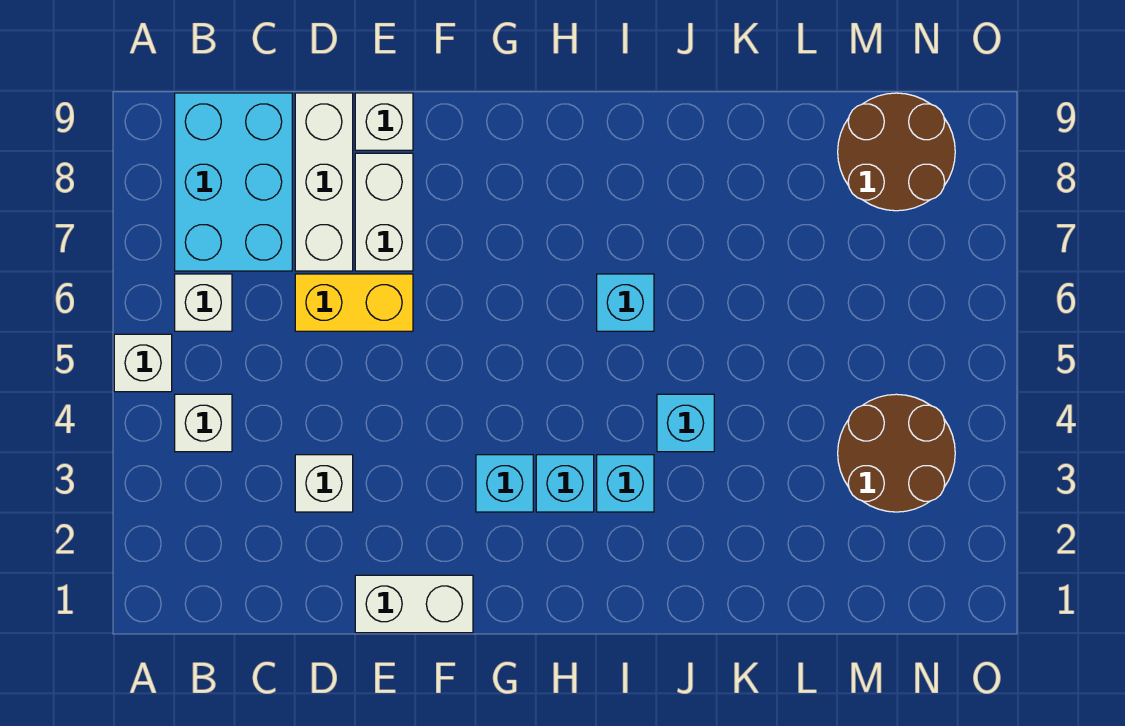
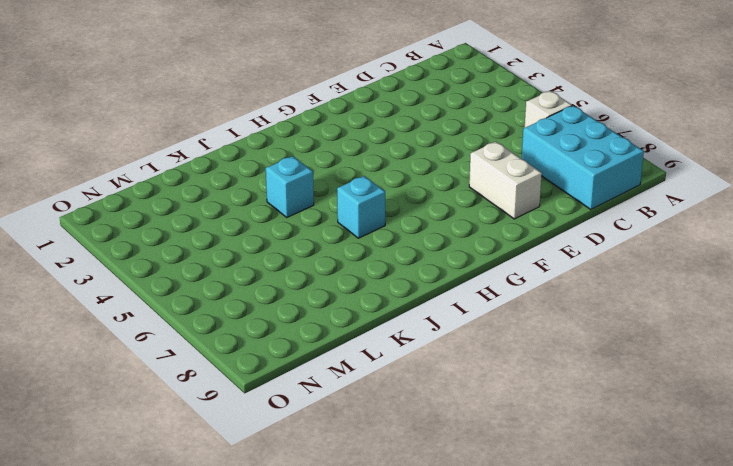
none -> white brick A5 level 1
none -> white brick B4 level 1
none -> white brick D3 level 1

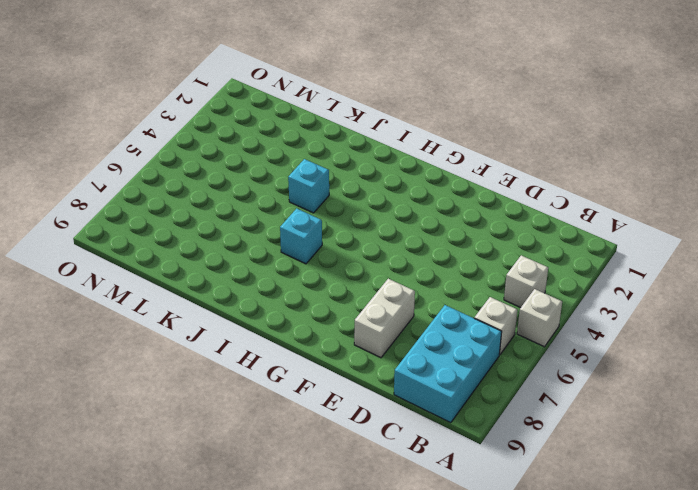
none -> white brick D3 level 1
none -> yellow brick D6:E6 level 1
none -> white brick D7:D9 level 1

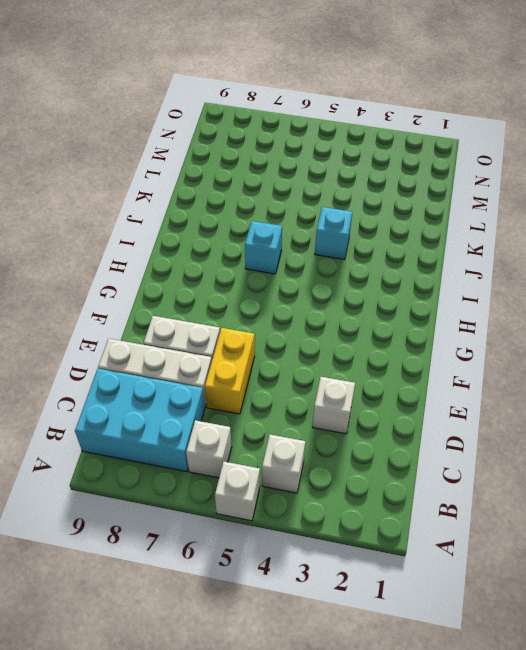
none -> white brick E1:F1 level 1
none -> white brick E9 level 1
none -> cyan brick G3 level 1

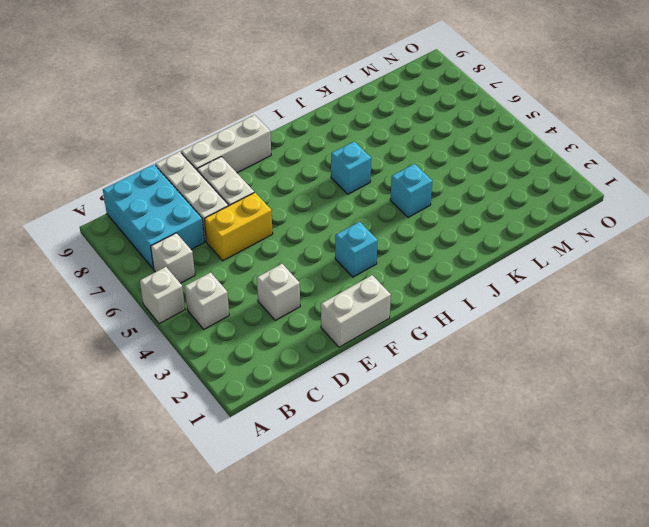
white brick E9:G9 level 1 -> white brick E9 level 1
none -> cyan brick H3 level 1
none -> cyan brick I3 level 1
none -> brown round brick M3:N4 level 1

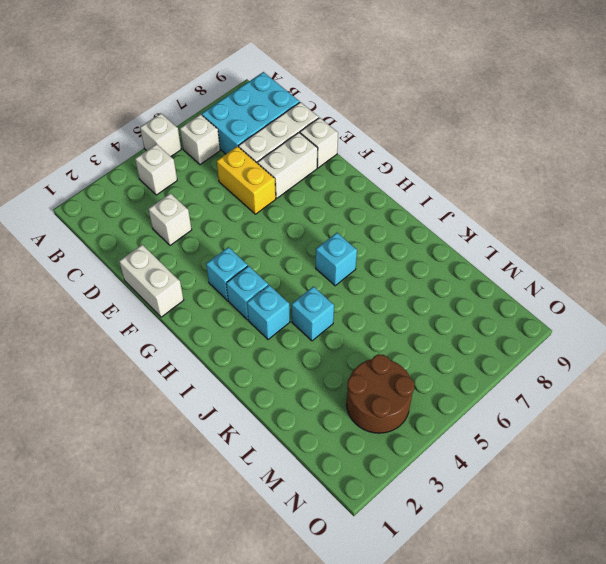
none -> brown round brick M8:N9 level 1

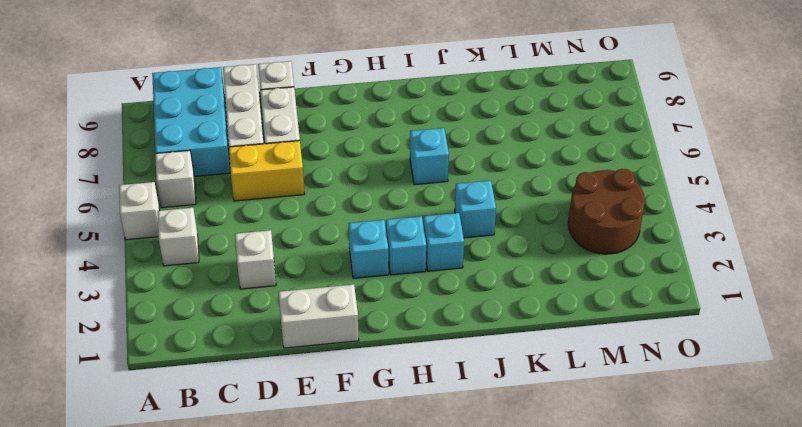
none -> brown round brick M8:N9 level 1

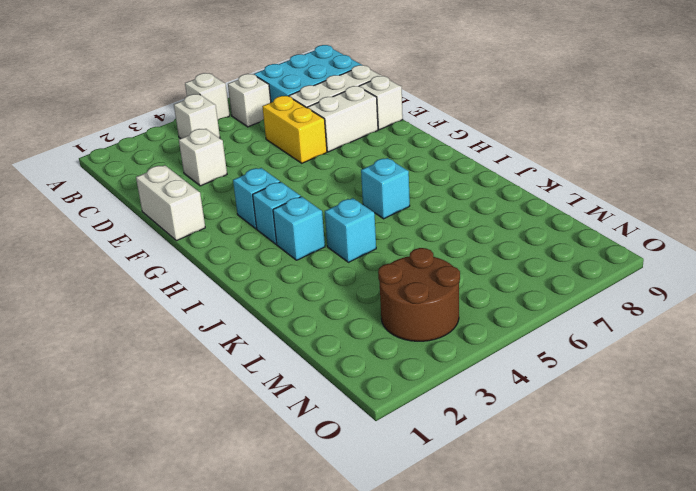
none -> brown round brick M8:N9 level 1

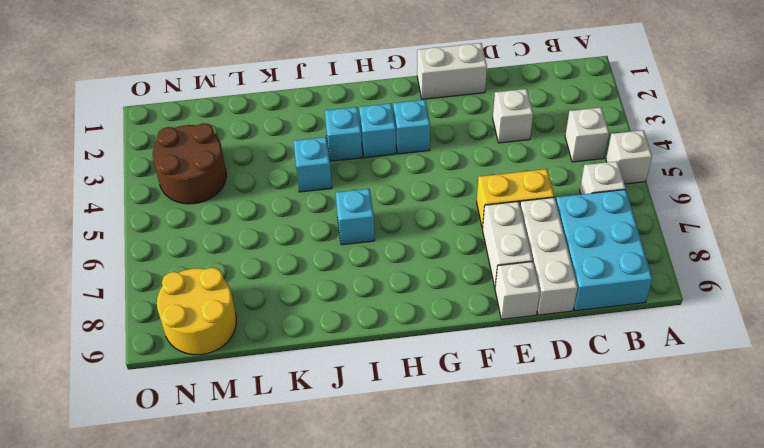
yellow round brick M8:N9 level 1 -> brown round brick M8:N9 level 1

